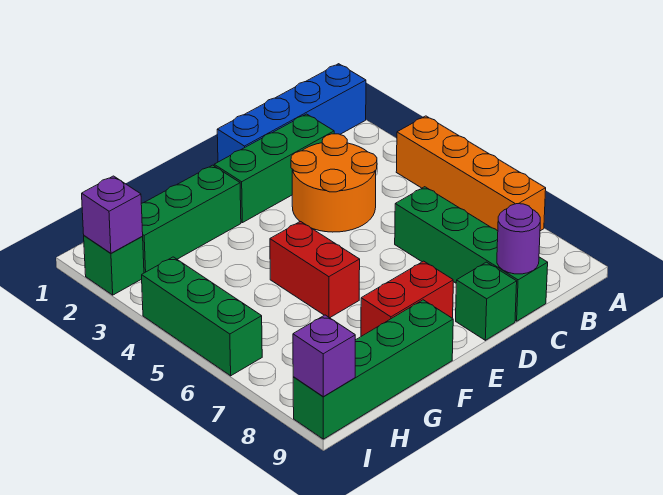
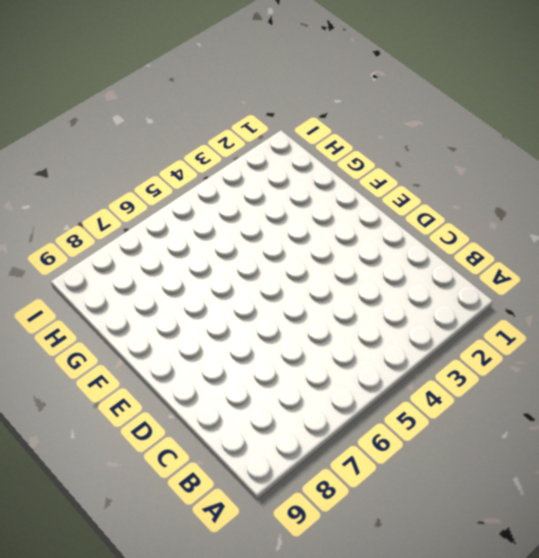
none -> blue brick A1:D1 level 1
none -> orange brick A4:A7 level 1
none -> green brick C2:E2 level 1

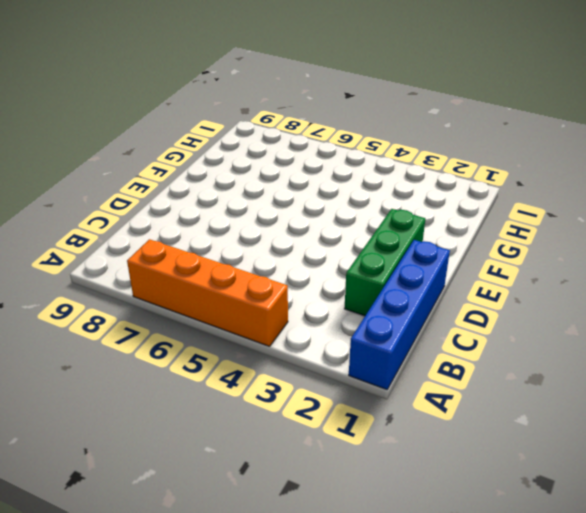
none -> orange round brick C3:D4 level 1
none -> green brick C6:C9 level 1
none -> green brick D9 level 1

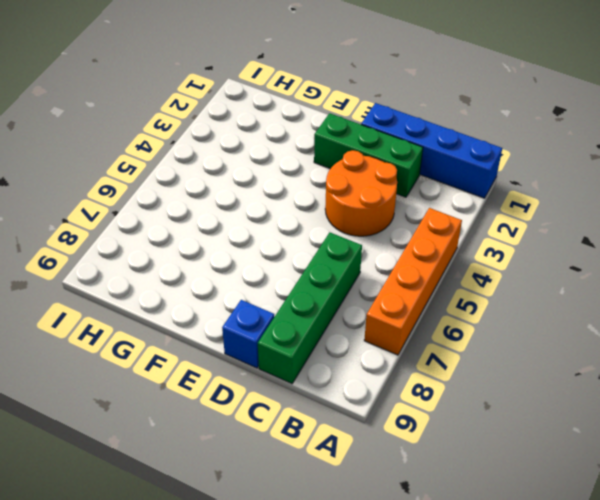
blue brick D9 level 1 -> green brick D9 level 1
none -> red brick E8:F8 level 1
none -> green brick F2:H2 level 1
none -> red brick F5:F6 level 1

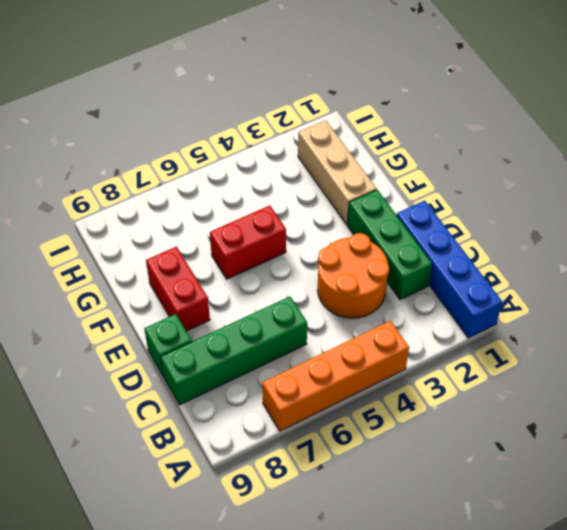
tan brick F2:H2 level 1 -> green brick F2:H2 level 1
none -> green brick F9:I9 level 1
none -> green brick I2 level 1
none -> green brick I4:I6 level 1

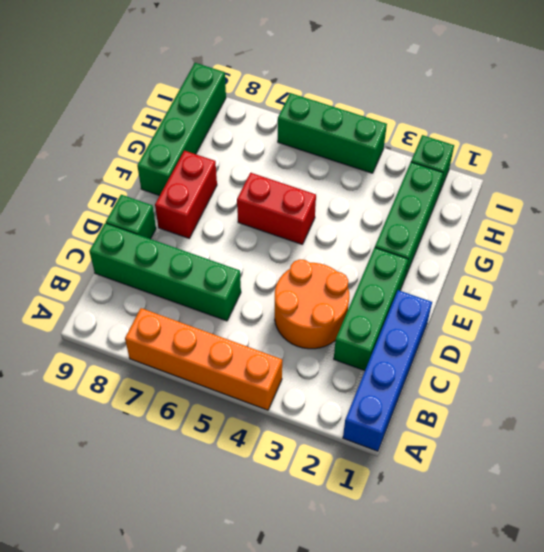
none -> purple round brick C9 level 2
none -> purple brick I2 level 2
none -> purple brick I9 level 2

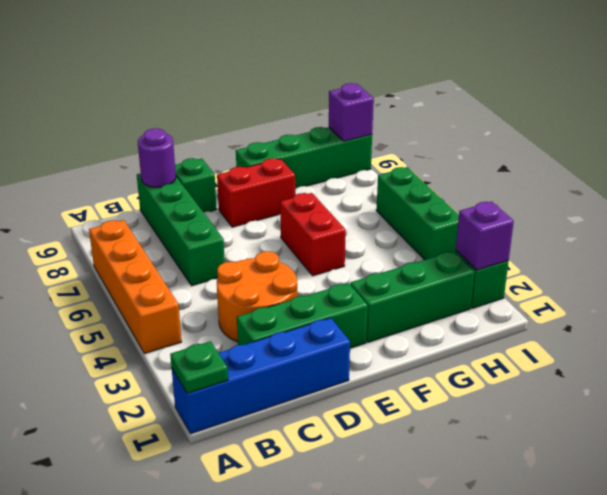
green plate A1 level 2 -> none

